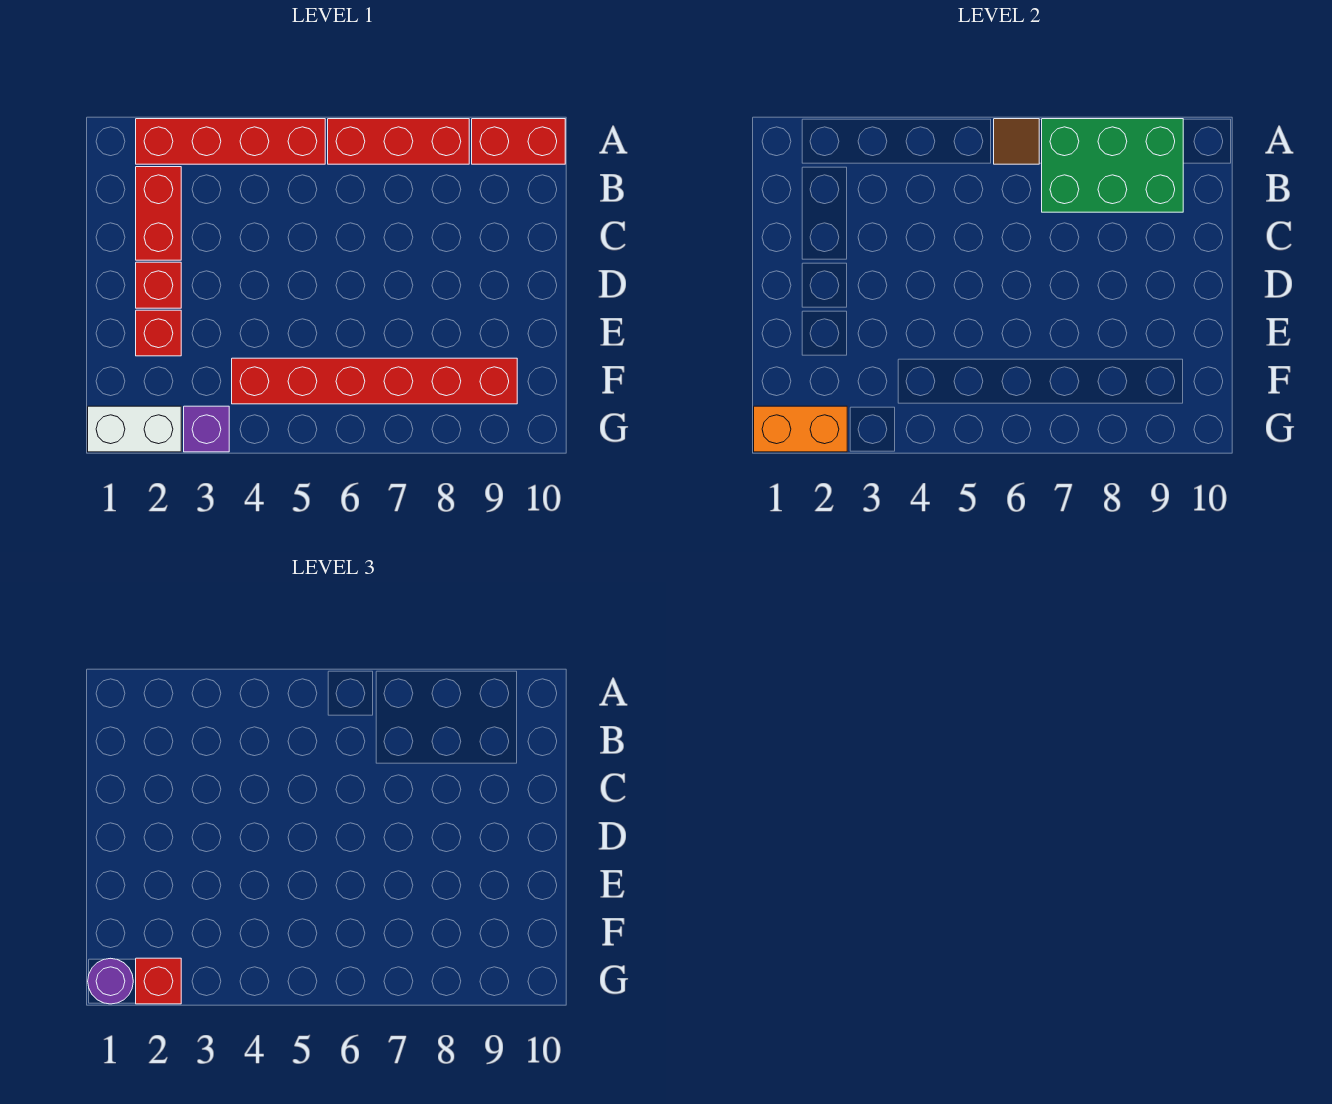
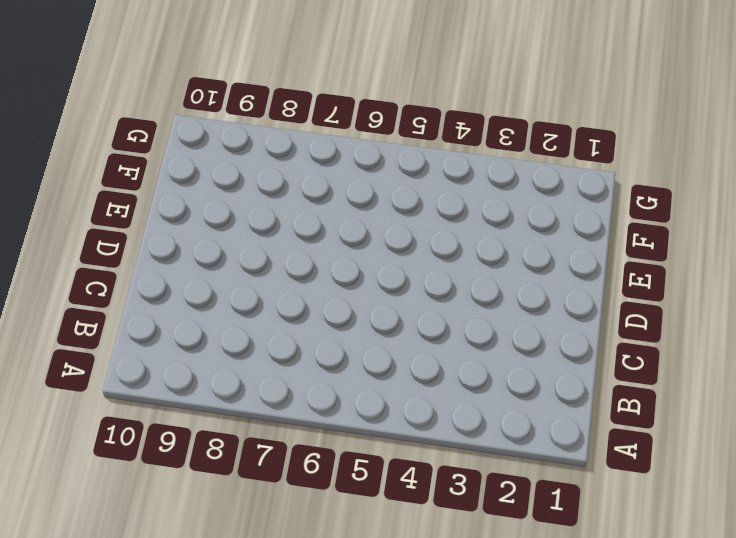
none -> red brick A2:A5 level 1
none -> red brick A6:A8 level 1
none -> red brick A9:A10 level 1

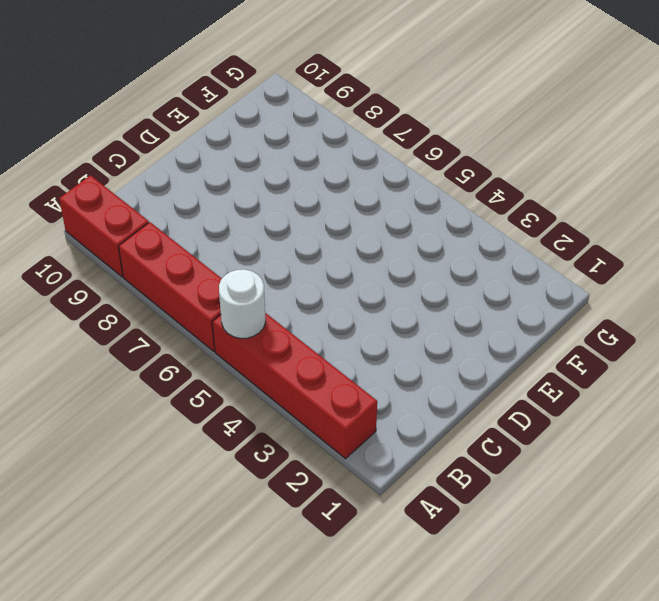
white round brick A5 level 2 -> none
none -> red brick B2:C2 level 1
none -> red brick D2 level 1
none -> red brick E2 level 1

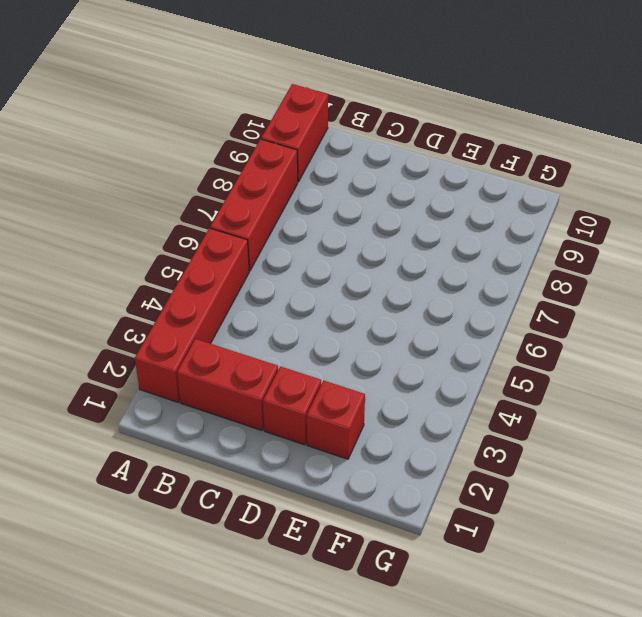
none -> red brick F4:F9 level 1
none -> white brick G1:G2 level 1
none -> purple brick G3 level 1

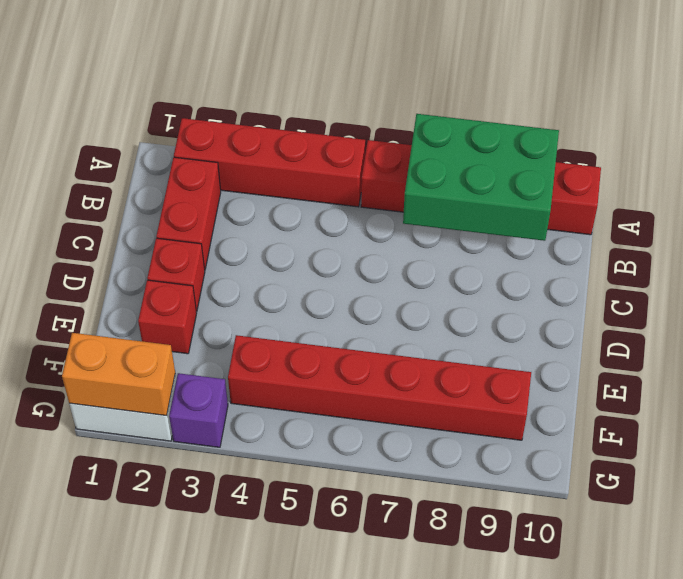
none -> brown tile A6 level 2
none -> purple round brick G1 level 3
none -> red brick G2 level 3

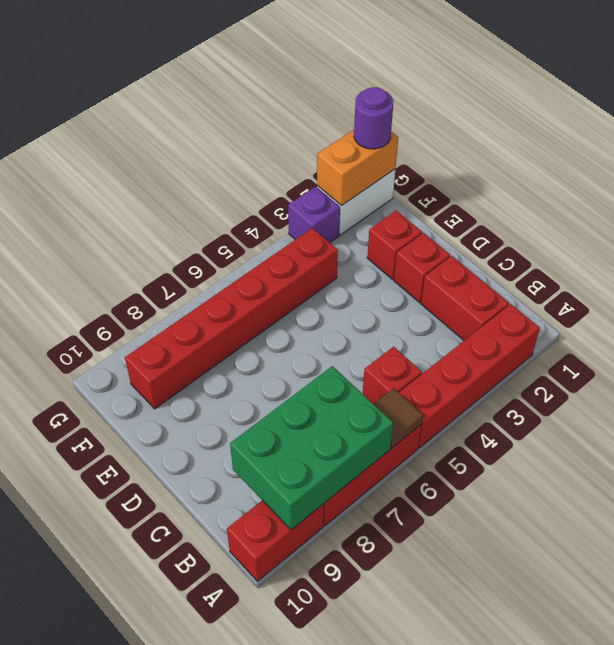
red brick B5 level 1 -> red brick G2 level 3

